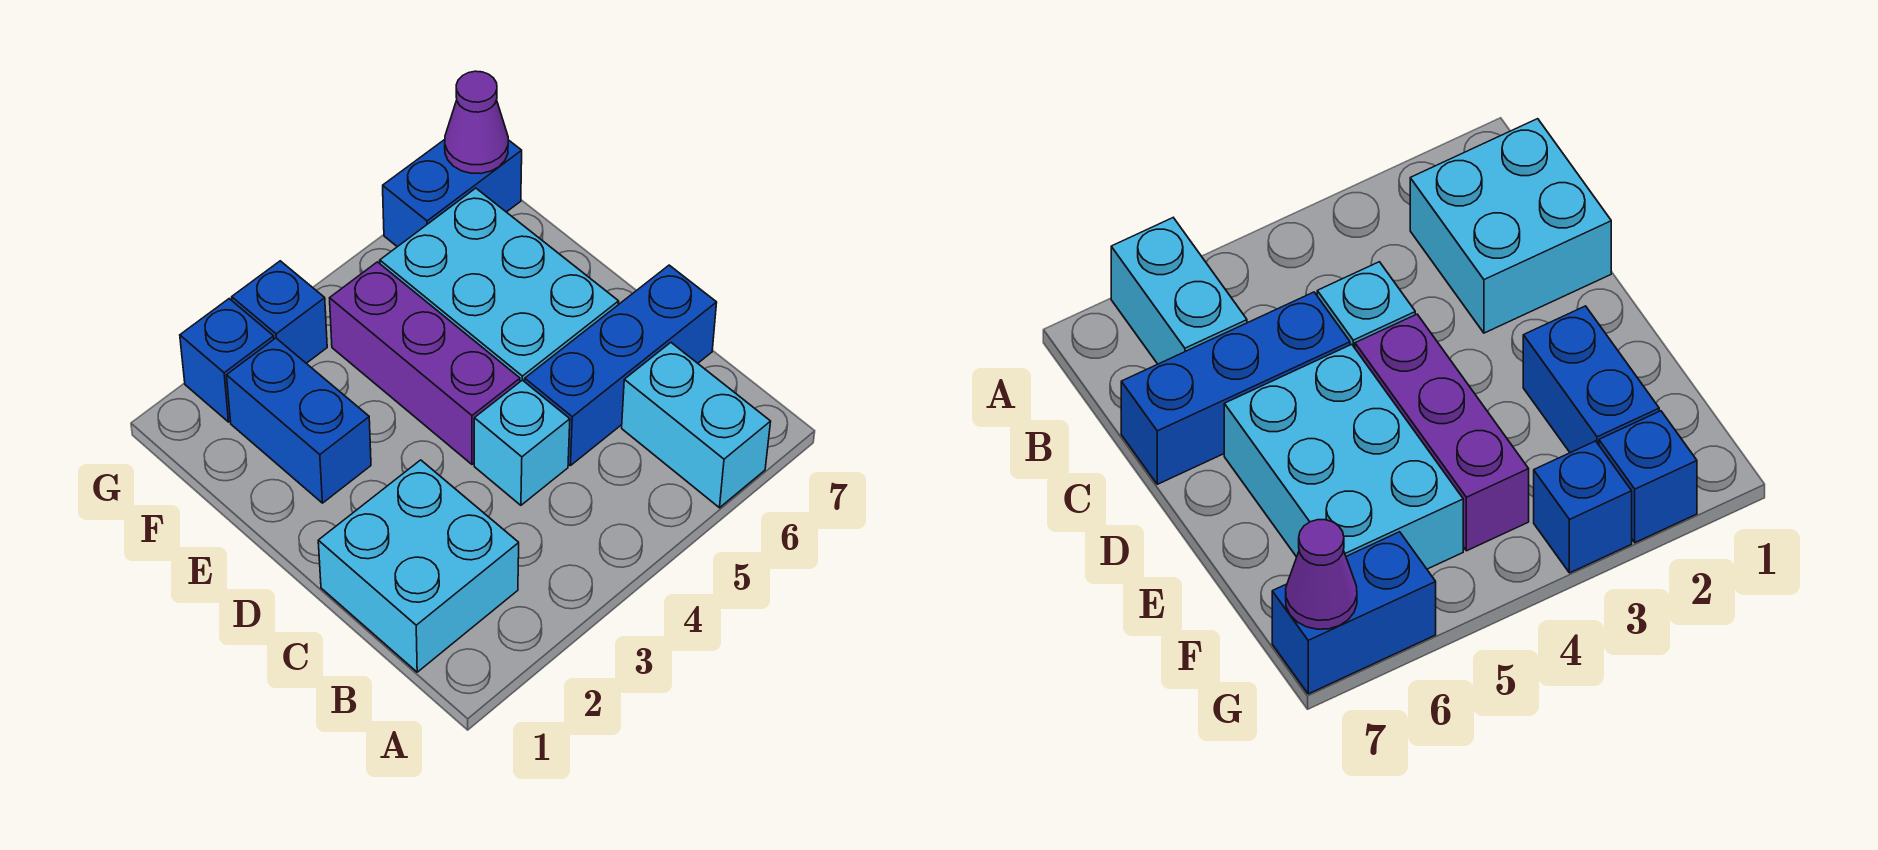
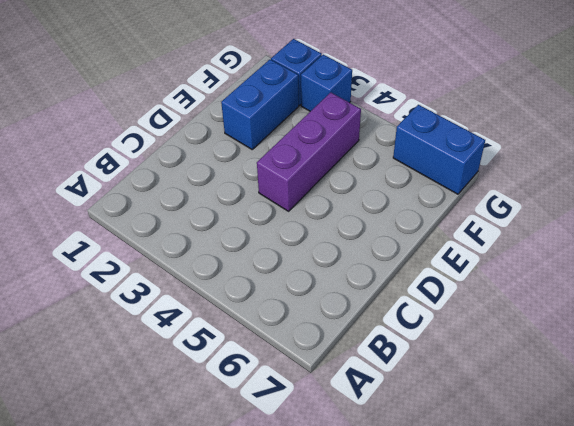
none -> cyan brick A6:B6 level 1
none -> cyan brick B1:C2 level 1

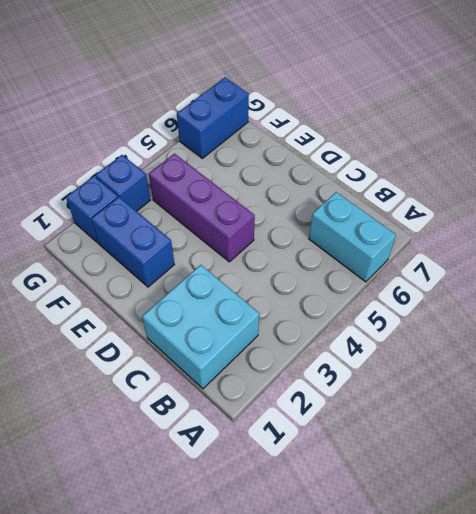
none -> cyan brick C4 level 1
none -> blue brick C5:C7 level 1

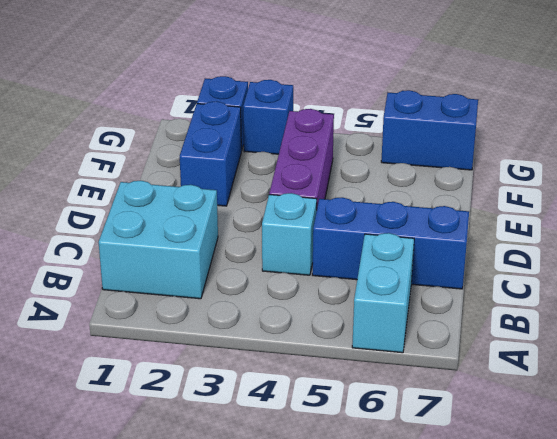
none -> cyan brick D5:F6 level 1
none -> purple cone G7 level 2

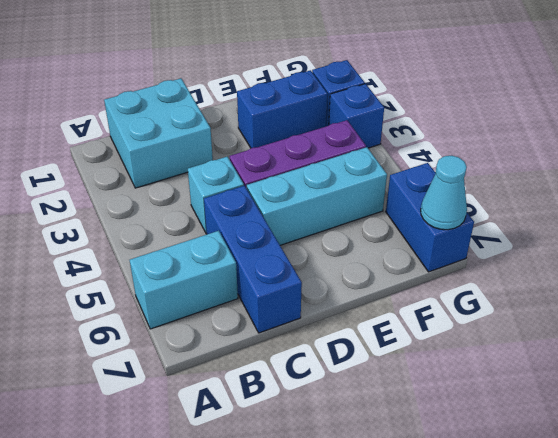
cyan brick D5:F5 level 1 -> cyan brick D5:F6 level 1
cyan cone G7 level 2 -> purple cone G7 level 2

